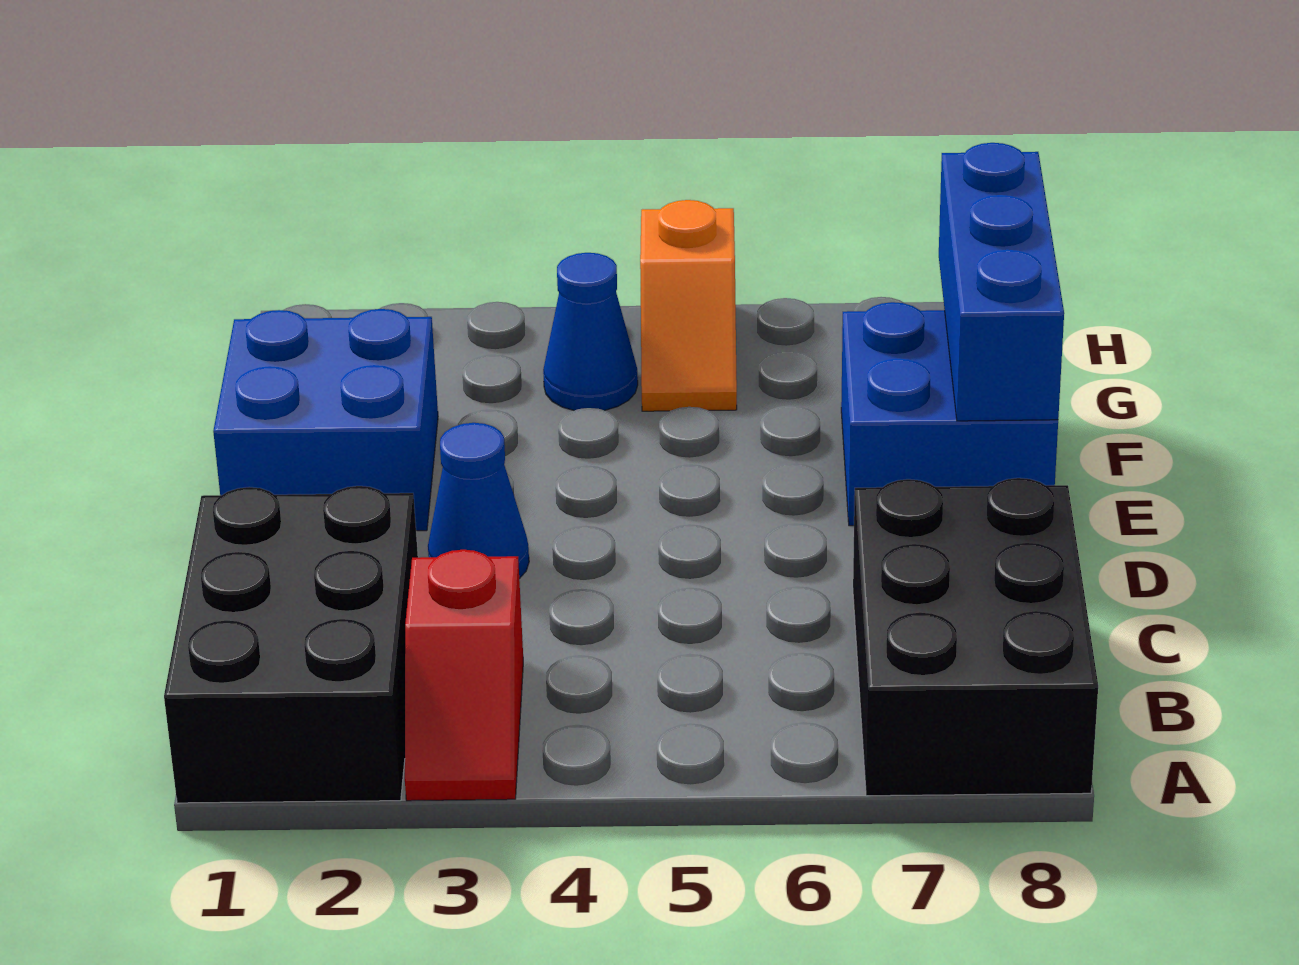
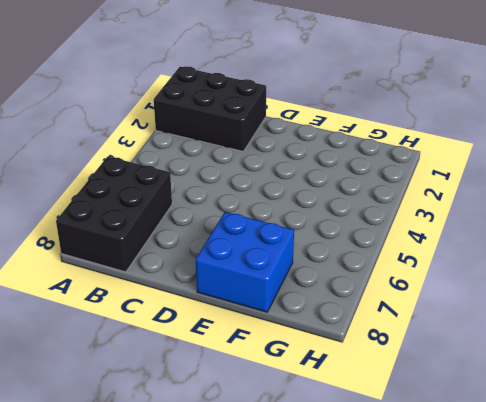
black brick A6:B8 level 1 -> black brick A7:C8 level 1
none -> red slope A3:B3 level 1 top B
none -> blue cone D3 level 1

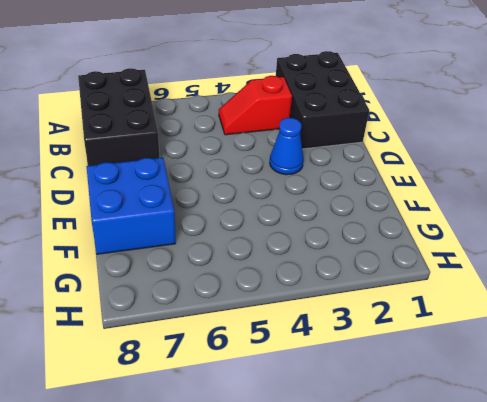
red slope B3:B4 level 1 top 3 -> red slope A3:B3 level 1 top B
none -> blue brick E1:F2 level 1
none -> blue cone G4 level 1

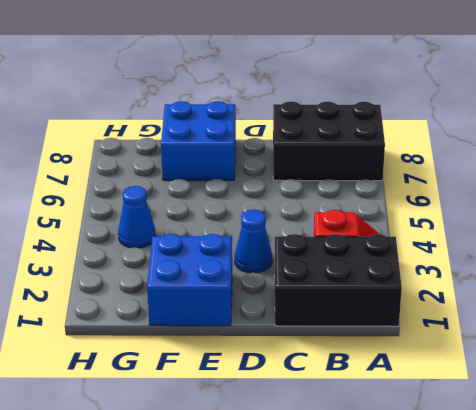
none -> orange slope G5:H5 level 1 top H
none -> blue brick E8:G8 level 2

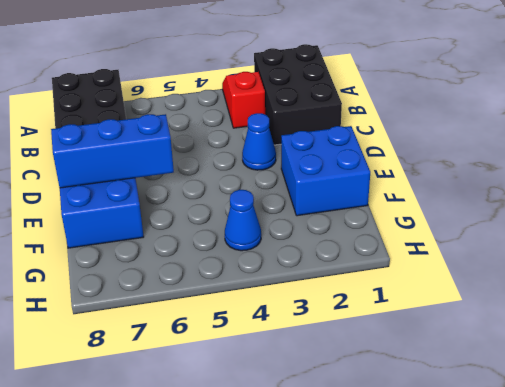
blue brick E6:E8 level 2 -> blue brick E8:G8 level 2
none -> orange slope G5:H5 level 1 top H

